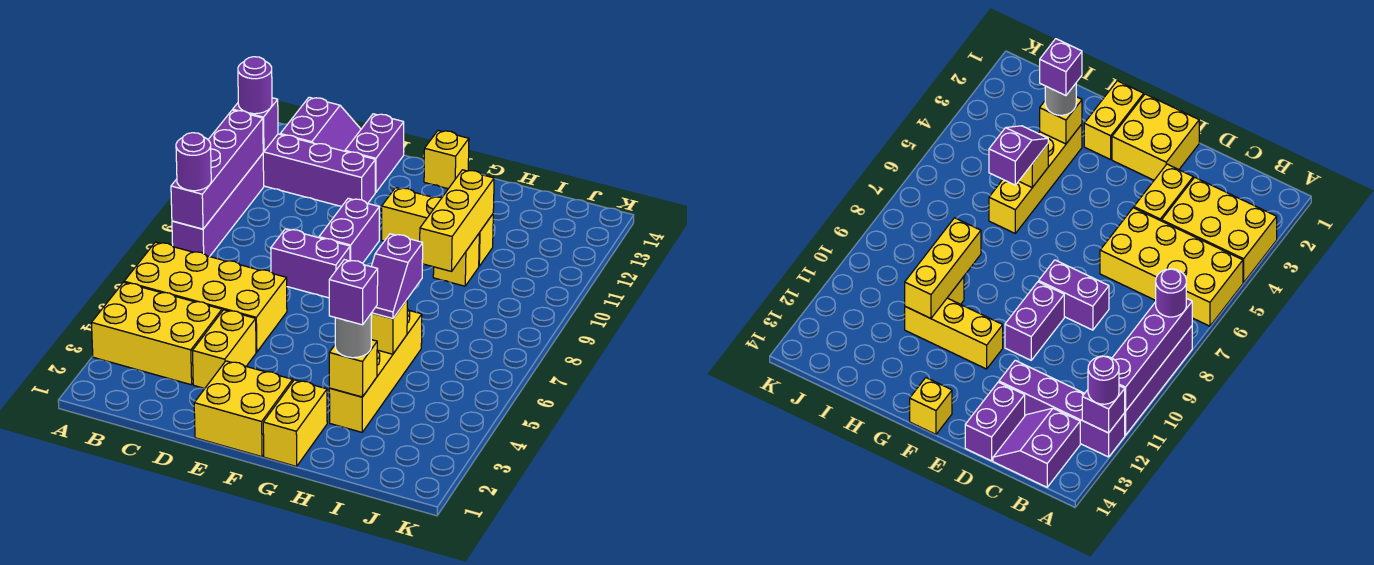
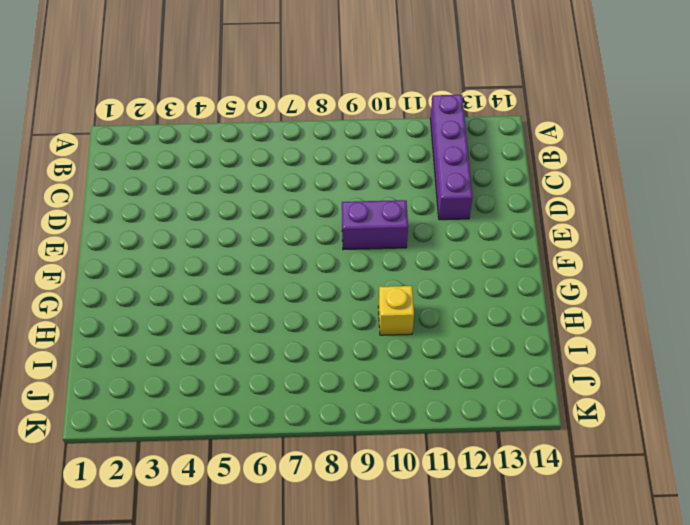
none -> yellow brick A3:C4 level 1
none -> yellow brick A5:D6 level 1
none -> purple brick A8:A11 level 1

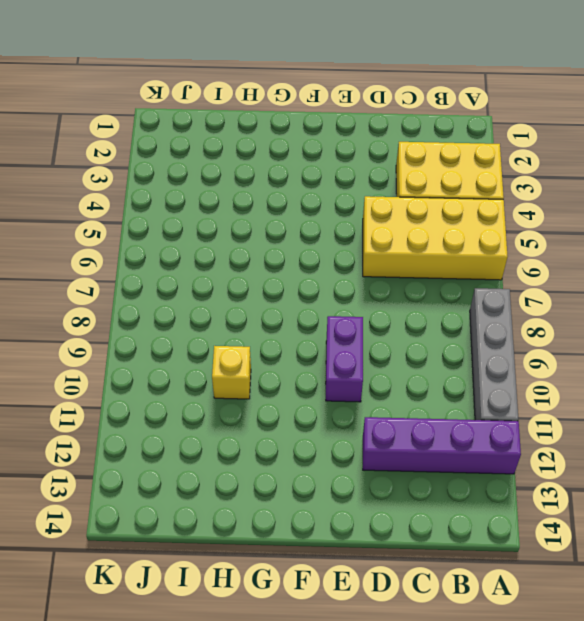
grey brick A8:A11 level 1 -> purple brick A8:A11 level 1
none -> purple slope B13:C14 level 1 top B
none -> yellow brick D3:D4 level 1
none -> purple brick D8:E8 level 1

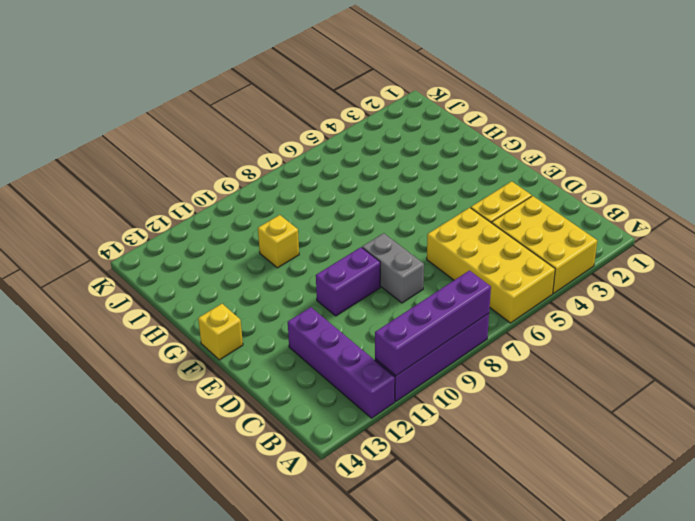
grey brick D8:E8 level 1 -> purple brick D8:E8 level 1
none -> purple slope B13:C14 level 1 top B
none -> purple brick D13:D14 level 1
none -> yellow brick E1:F2 level 1

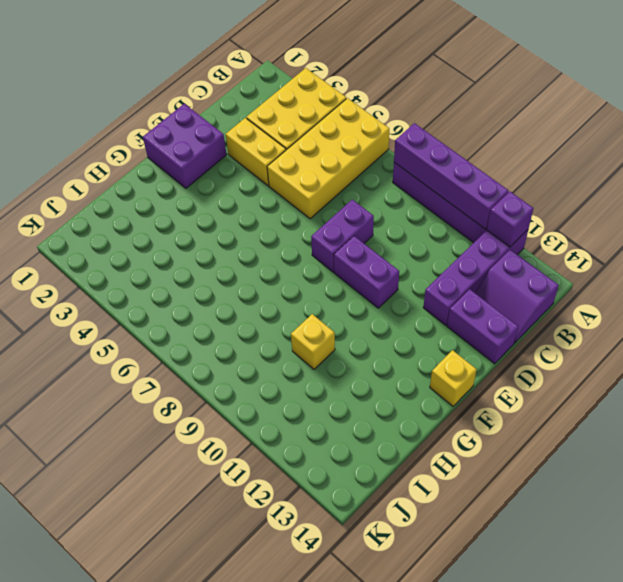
purple brick E1:F2 level 1 -> yellow brick E1:F2 level 1
none -> yellow brick F11:H11 level 1
none -> yellow brick G1:G2 level 1
none -> yellow brick H3:H6 level 1

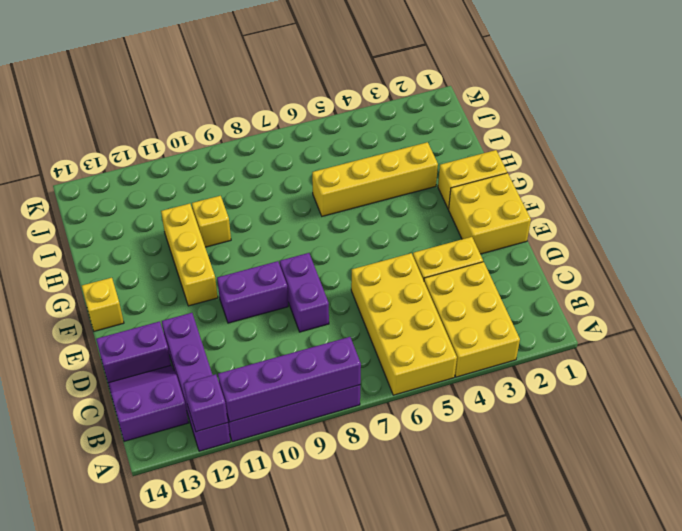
none -> yellow brick H3 level 2
none -> yellow brick H5 level 2
none -> yellow brick H9:H11 level 2

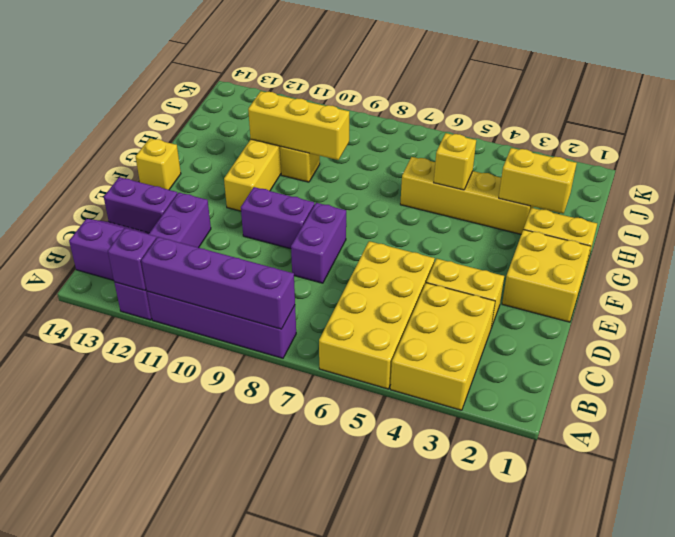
yellow brick H2:H3 level 2 -> yellow brick H3 level 2
none -> purple round brick A8 level 3
none -> purple round brick A12 level 3
none -> grey round brick H3 level 3

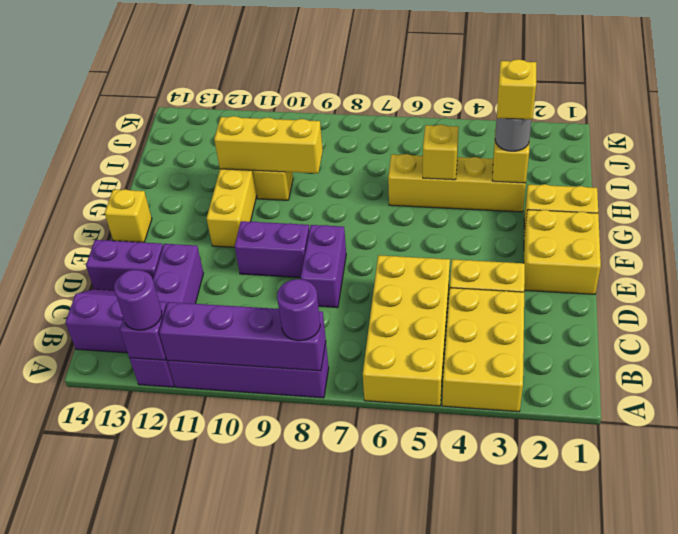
yellow brick H3 level 4 -> purple brick H3 level 4
none -> purple slope H5:H6 level 3 top 6

